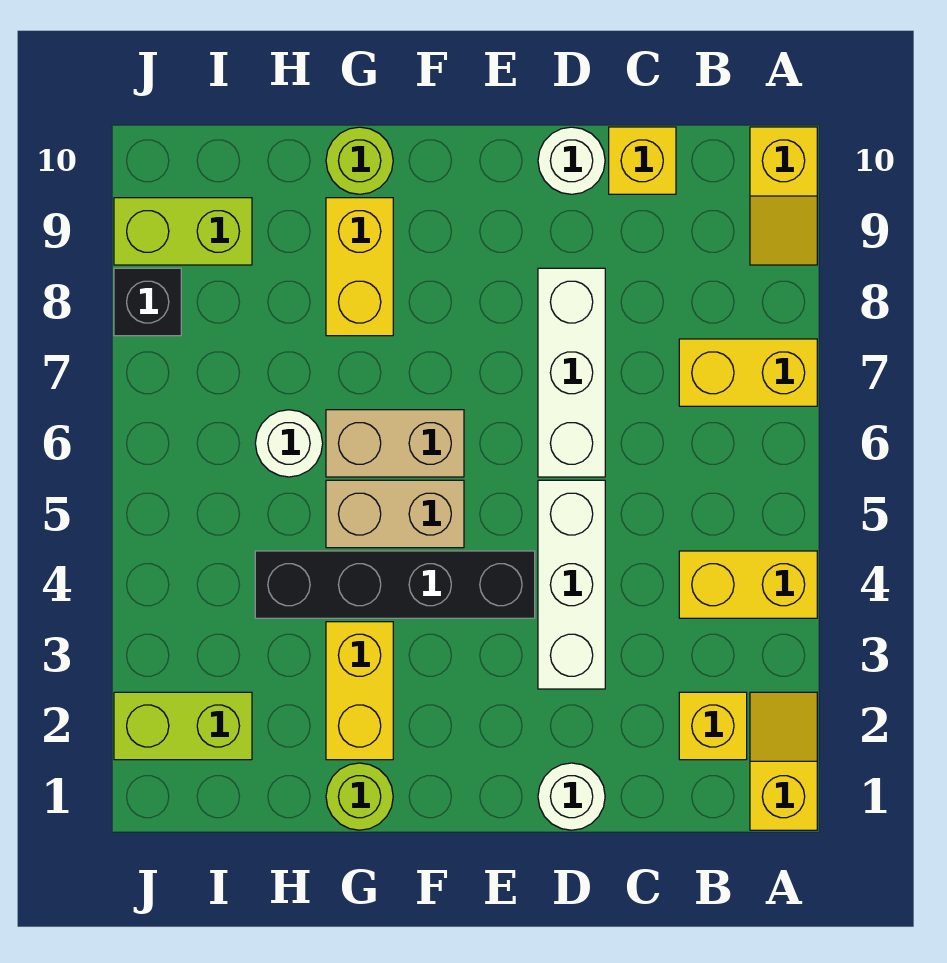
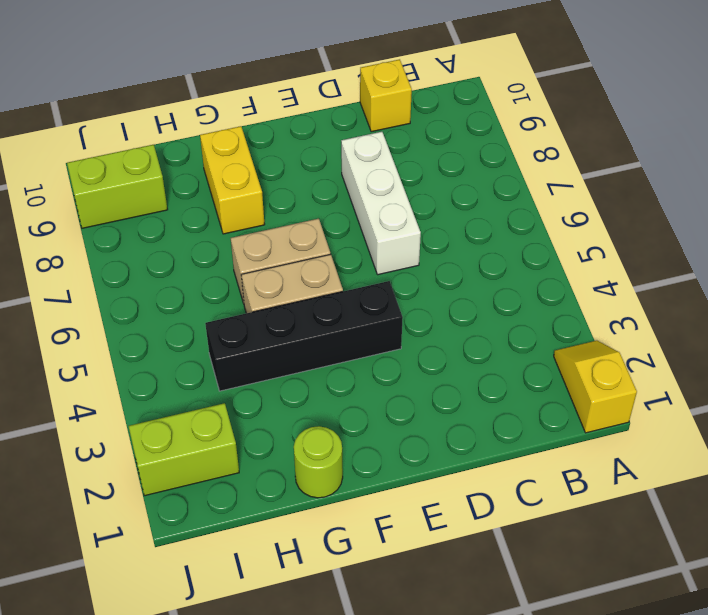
none -> yellow brick A4:B4 level 1
none -> yellow brick A7:B7 level 1
none -> yellow slope A9:A10 level 1 top 10

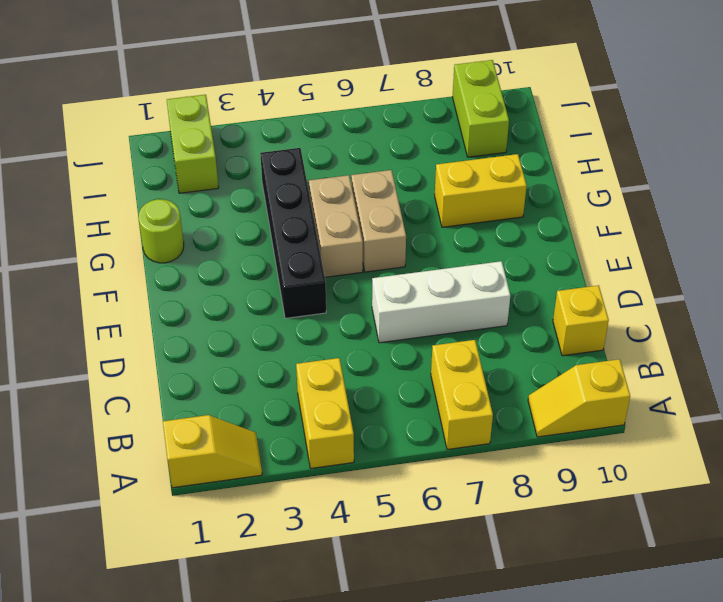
none -> yellow brick B2 level 1
none -> white round brick D1 level 1
none -> white brick D3:D5 level 1

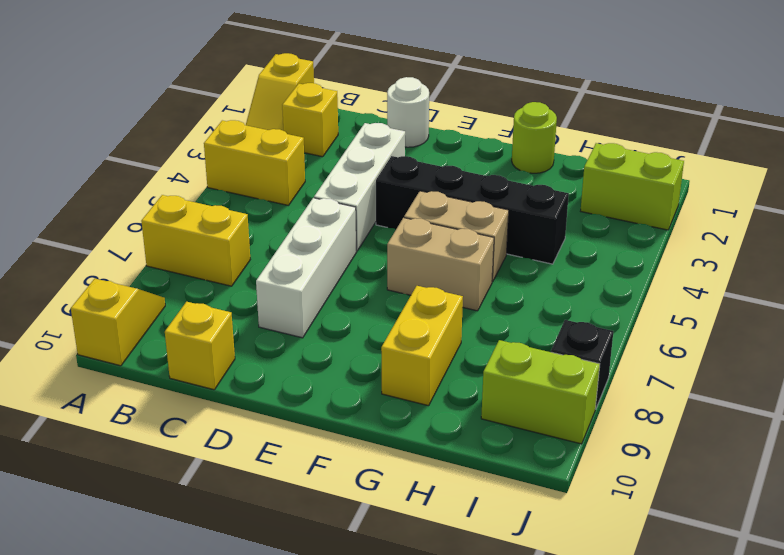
none -> white round brick D10 level 1
none -> yellow brick G2:G3 level 1
none -> lime round brick G10 level 1

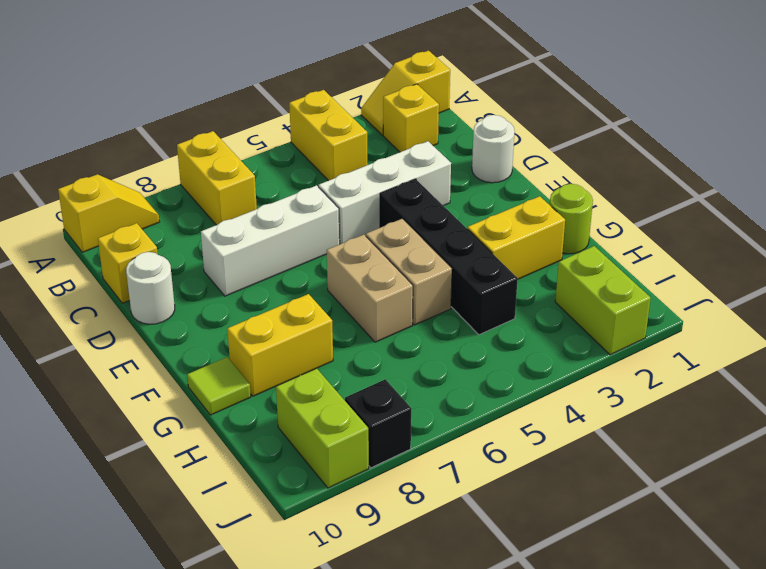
lime tile G10 level 1 -> lime round brick G10 level 1
none -> white round brick H6 level 1

